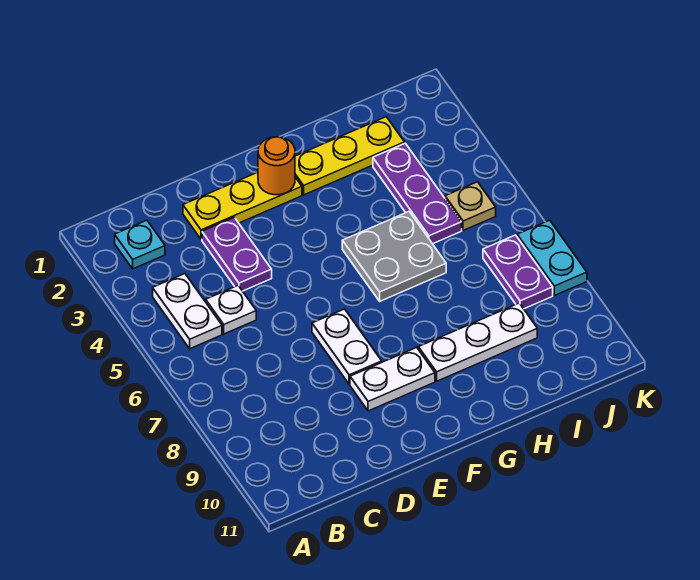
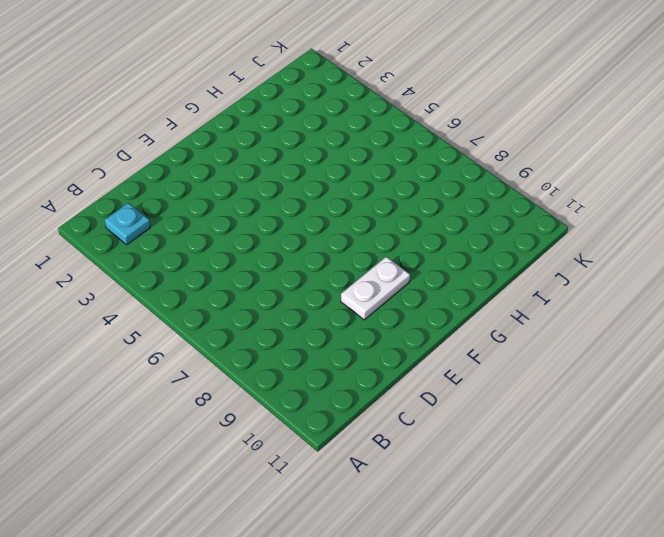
none -> white plate B4:B5 level 1
none -> white plate C5 level 1
none -> yellow plate D2:F2 level 1

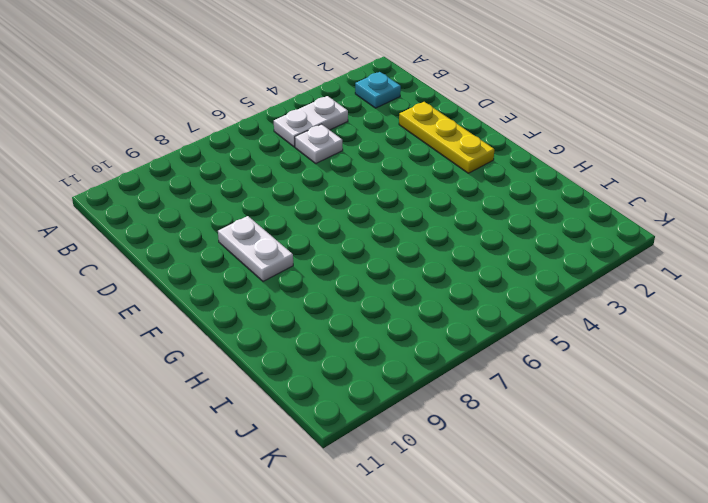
none -> purple plate D3:D4 level 1
none -> white plate E7:E8 level 1
none -> yellow plate G2:I2 level 1

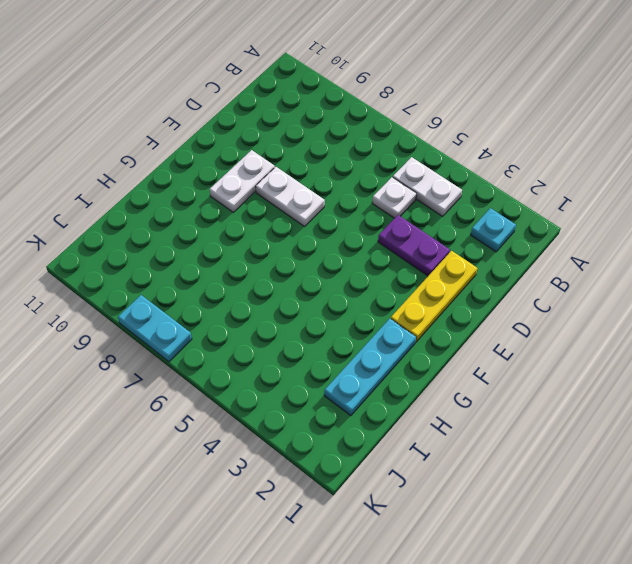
cyan plate G2:I2 level 1 -> yellow plate G2:I2 level 1
none -> grey plate G5:H6 level 1
none -> white plate G9:I9 level 1
none -> purple plate I3:I5 level 1

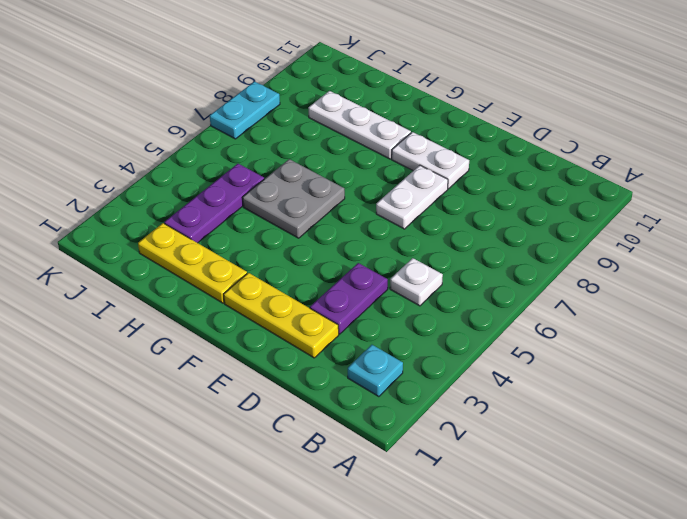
none -> white plate B4:B5 level 1
none -> tan plate J5 level 1
none -> purple plate J7:J8 level 1

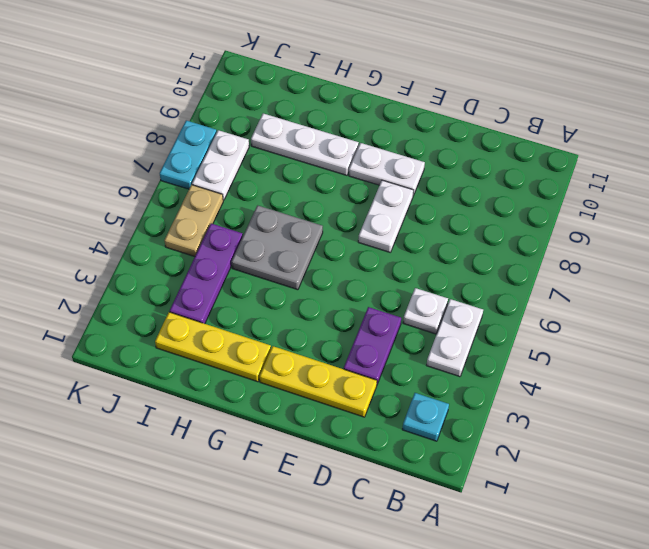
tan plate J5:J6 level 1 -> tan plate J5 level 1
white plate J7:J8 level 1 -> purple plate J7:J8 level 1
none -> orange round brick F2 level 2

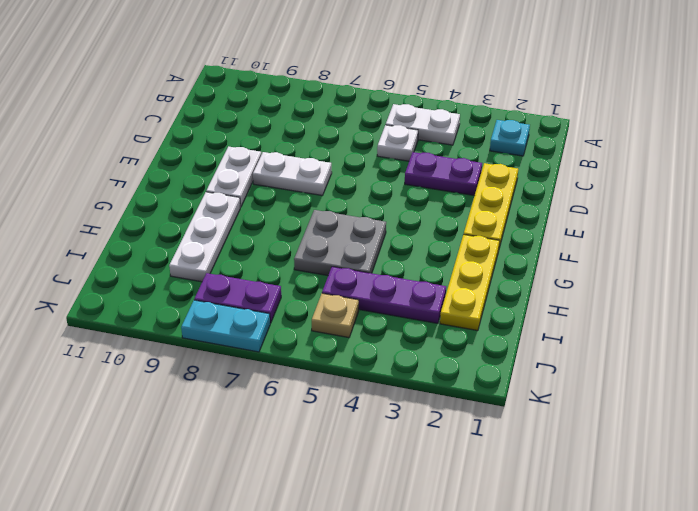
none -> orange round brick F2 level 2

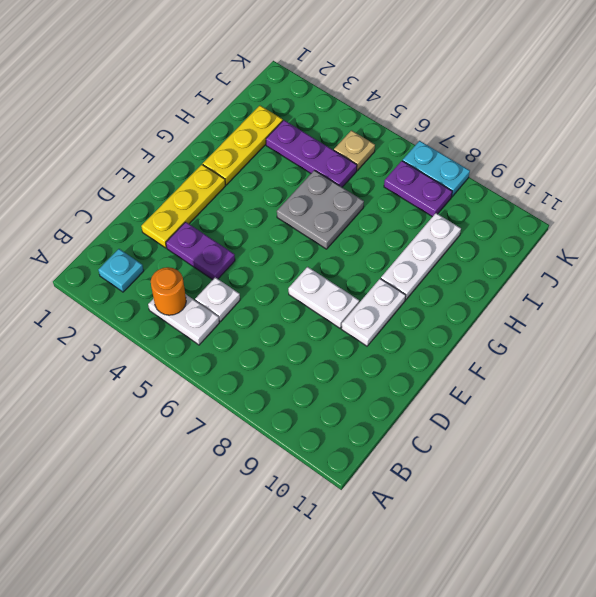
orange round brick B4 level 2 -> orange round brick F2 level 2

